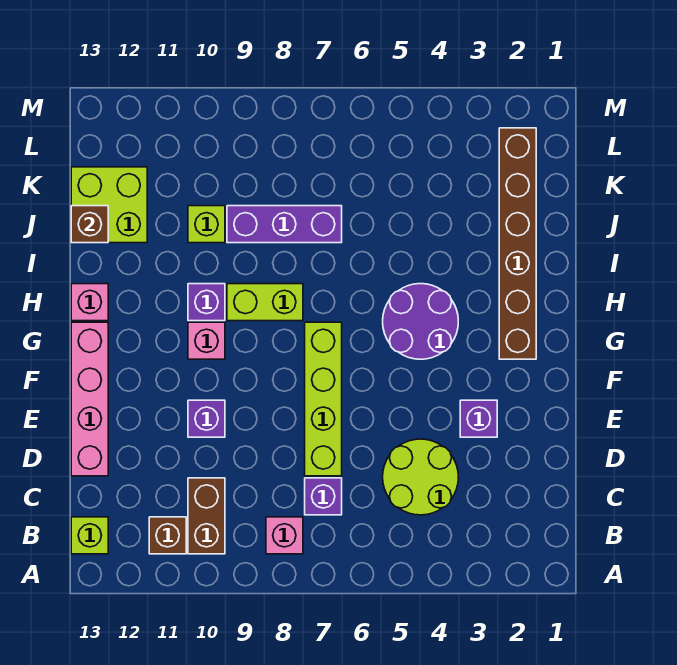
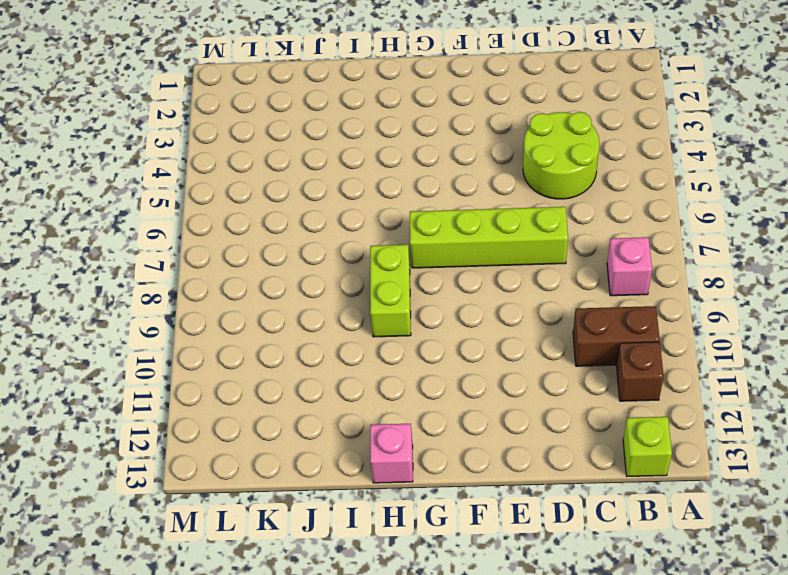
none -> purple brick C7 level 1
none -> pink brick D13:G13 level 1
none -> purple brick E3 level 1

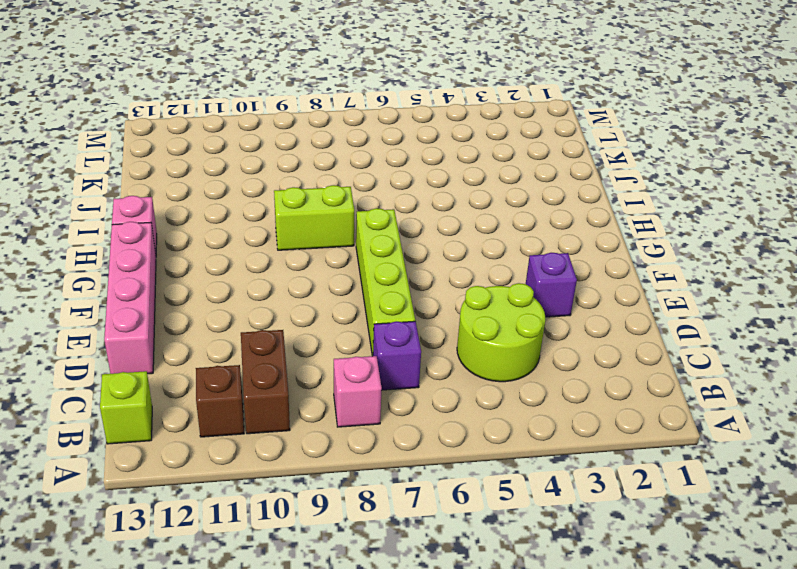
none -> purple brick E10 level 1
none -> brown brick G2:L2 level 1
none -> purple round brick G4:H5 level 1

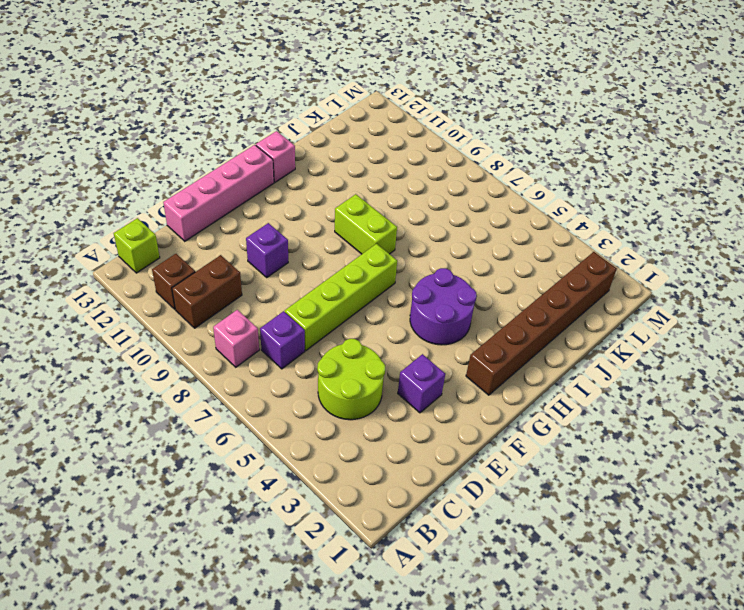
none -> pink brick G10 level 1
none -> purple brick H10 level 1
none -> purple brick J7:J9 level 1

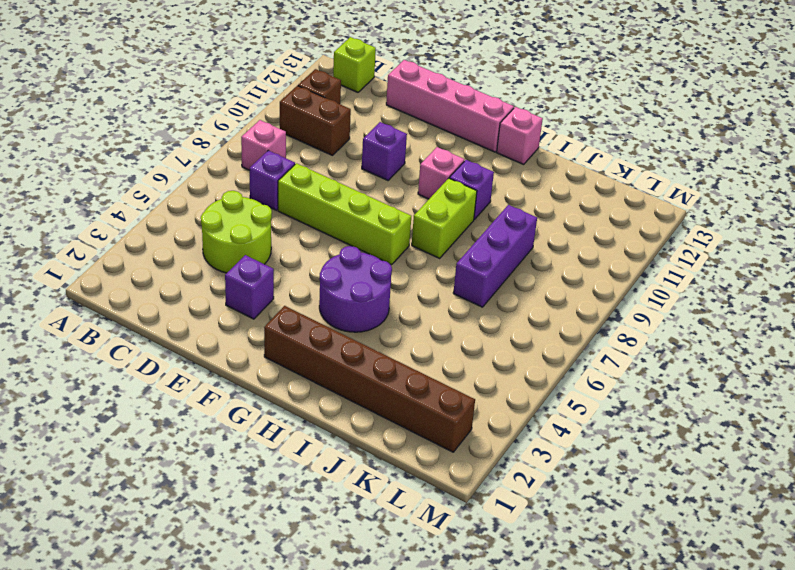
none -> lime brick J10 level 1
none -> lime brick J12:K13 level 1
none -> brown brick J13 level 2

